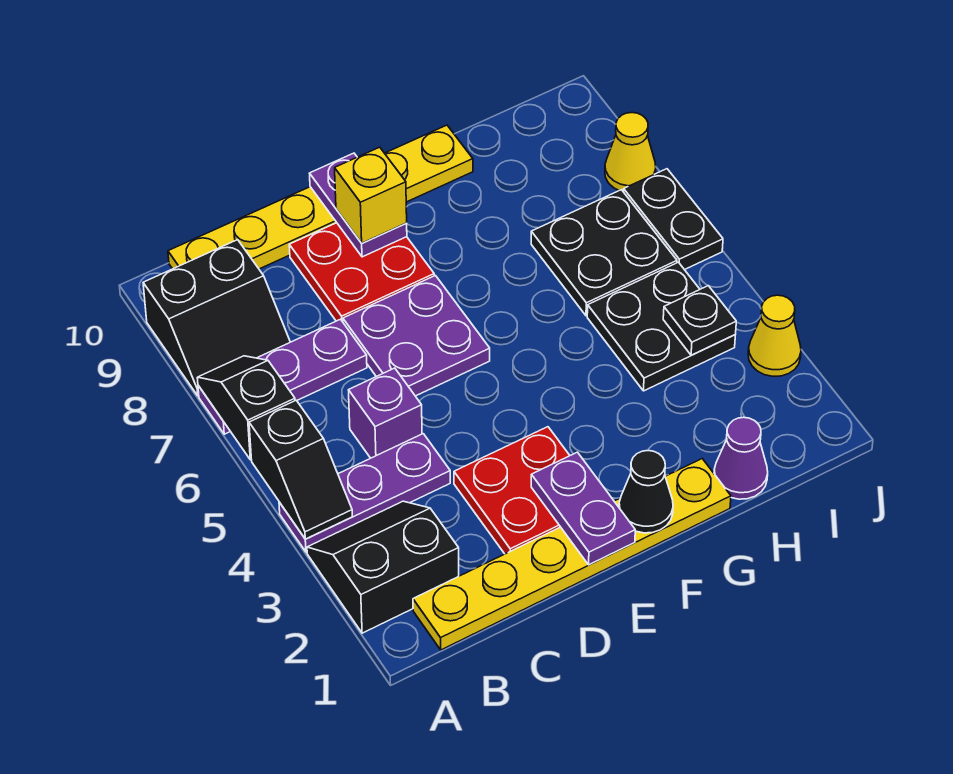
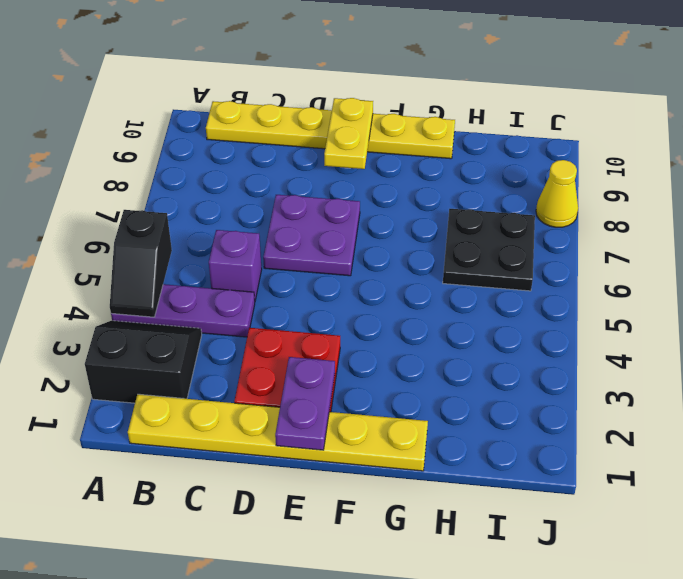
yellow plate E9:E10 level 2 -> purple plate E9:E10 level 2
none -> purple plate A7:C7 level 1
none -> black slope A8:B9 level 1 top 9
none -> red plate D8:E9 level 1

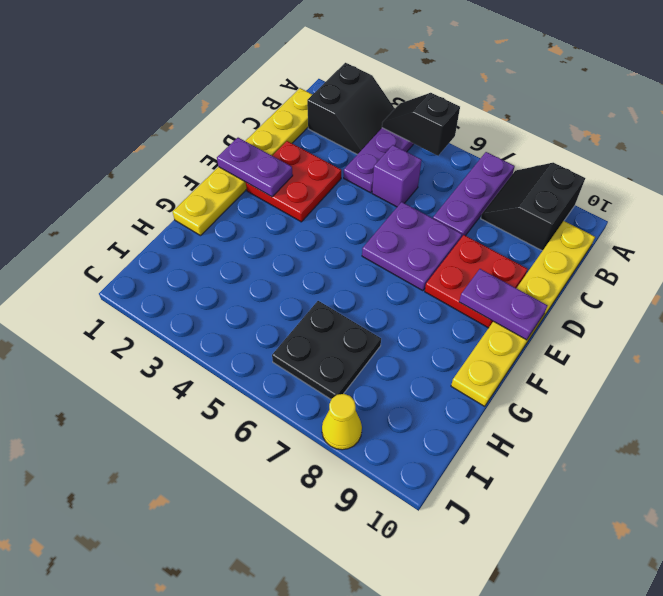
none -> purple cone H1 level 1
none -> black plate H4:I5 level 1
none -> yellow cone J3 level 1

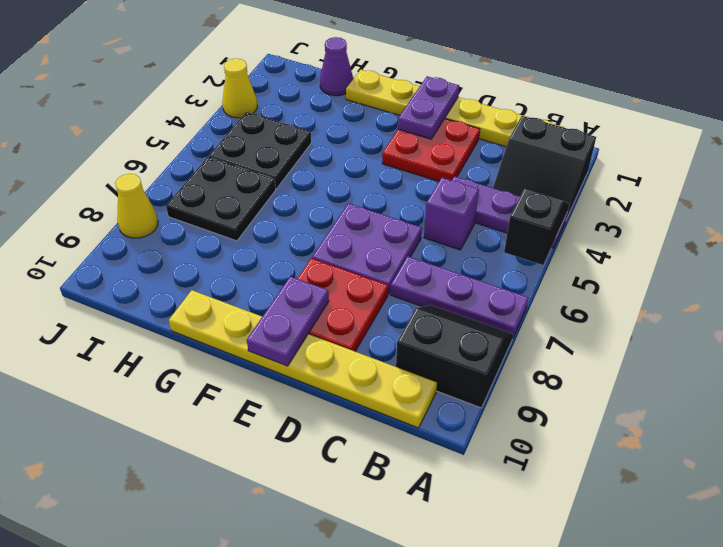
none -> black plate J6:J7 level 1
none -> black slope A6:A7 level 2 top 6
none -> black cone F1 level 2

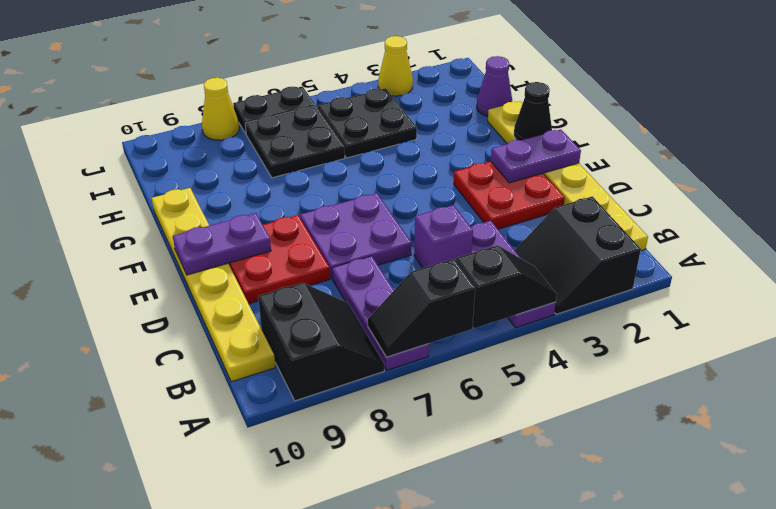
none -> black plate I4 level 2
none -> yellow brick E9 level 3

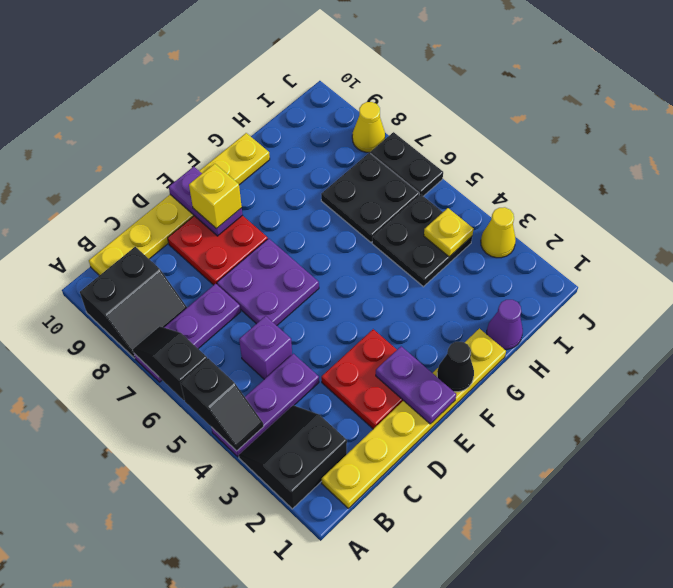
yellow plate I4 level 2 -> black plate I4 level 2

